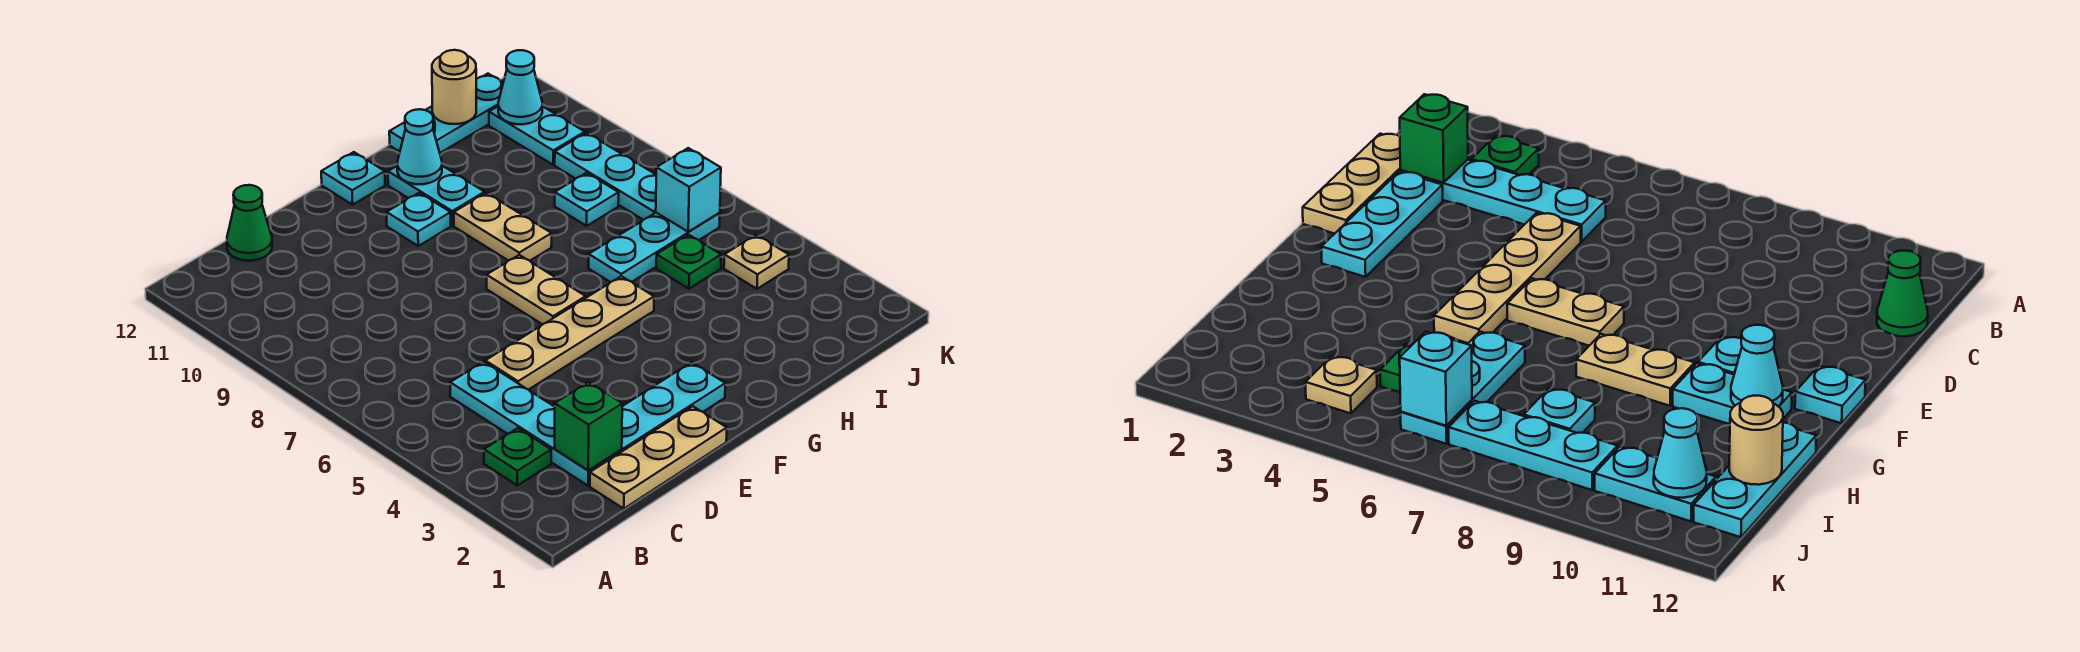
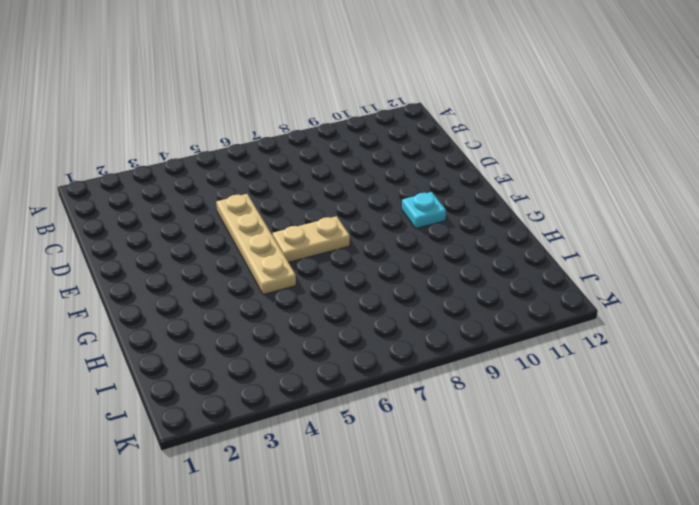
none -> green plate B3 level 1
none -> tan plate C1:E1 level 1
none -> cyan plate C2:C5 level 1

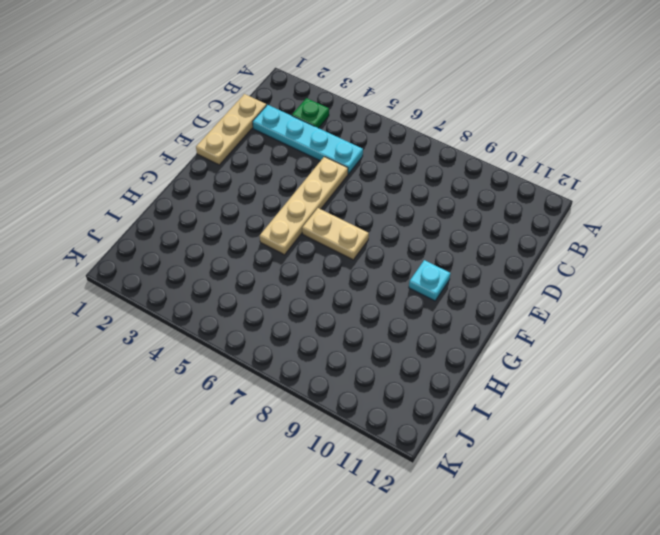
none -> green cone C12 level 1
none -> cyan plate D2:F2 level 1
none -> cyan plate F12 level 1

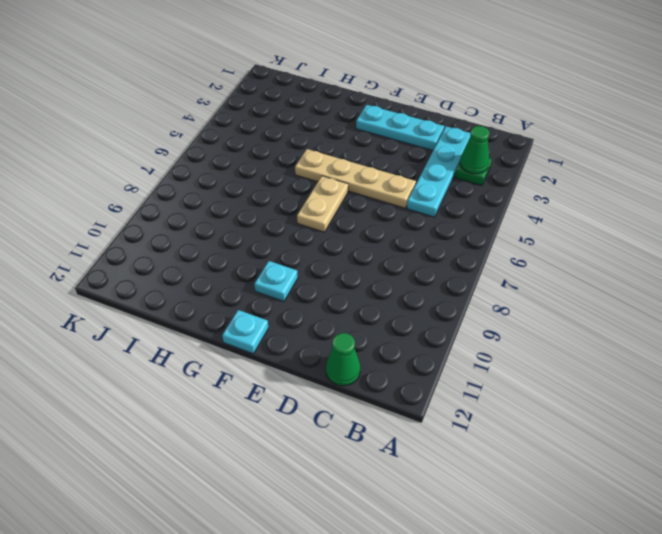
green cone B3 level 2 -> none
none -> tan plate C1:E1 level 1
none -> tan plate G8:G9 level 1
none -> cyan plate G10:G11 level 1

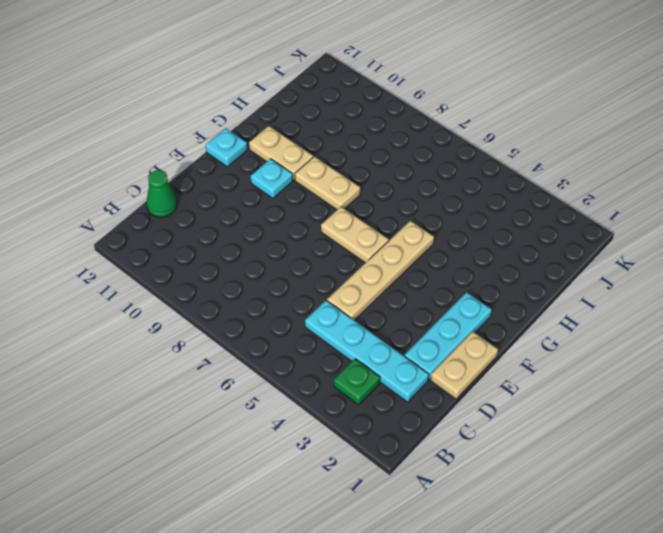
tan plate D1:E1 level 1 -> tan plate C1:E1 level 1
tan plate G10:G11 level 1 -> cyan plate G10:G11 level 1
none -> cyan plate H6:J6 level 1
none -> cyan plate H12:J12 level 1
none -> green plate I5 level 1

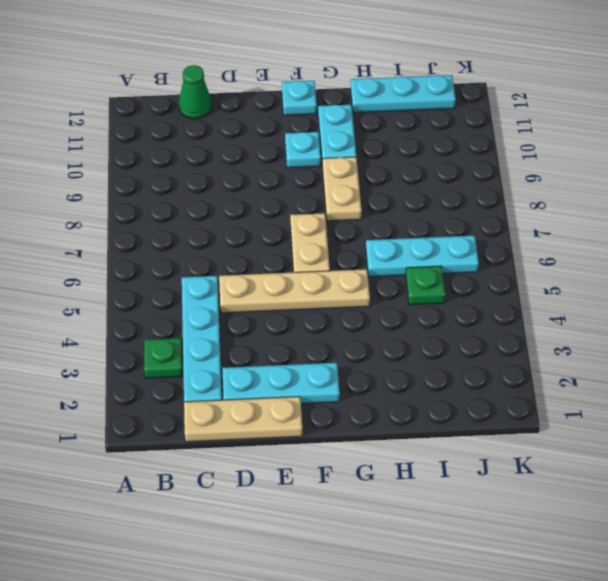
none -> cyan plate I8 level 1
none -> tan plate J4 level 1
none -> cyan plate J7:J9 level 1

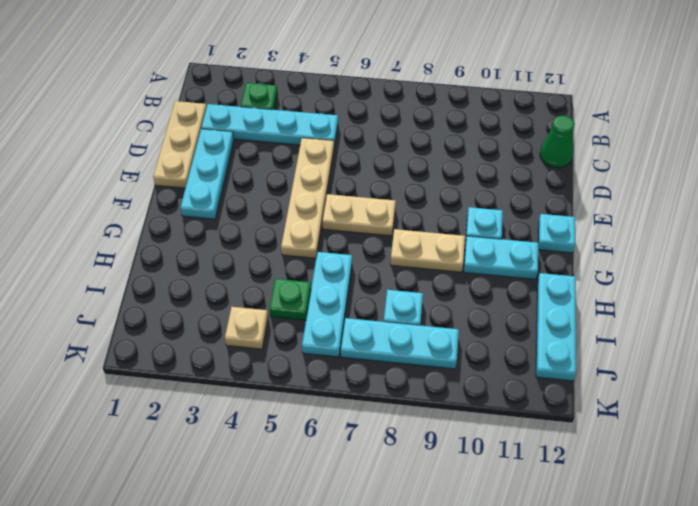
none -> cyan plate J10:J11 level 1
none -> green brick C2 level 2
none -> cyan cone G11 level 2

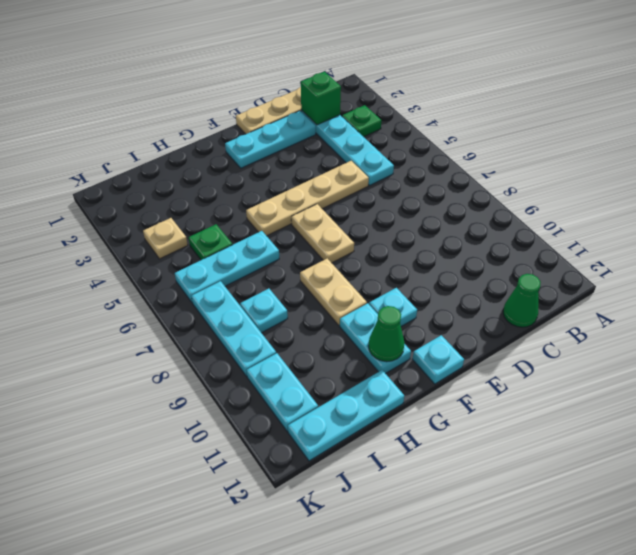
green cone G11 level 2 -> cyan cone G11 level 2
none -> tan round brick I12 level 2
none -> cyan brick J6 level 2
none -> cyan cone J11 level 2

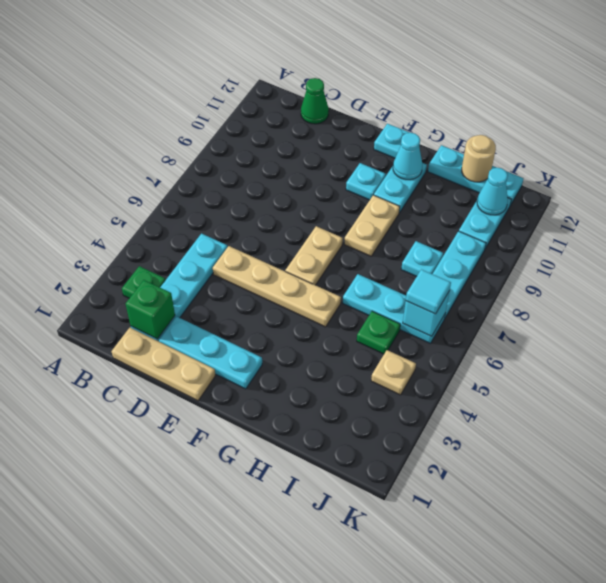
cyan tile J6 level 3 -> none

